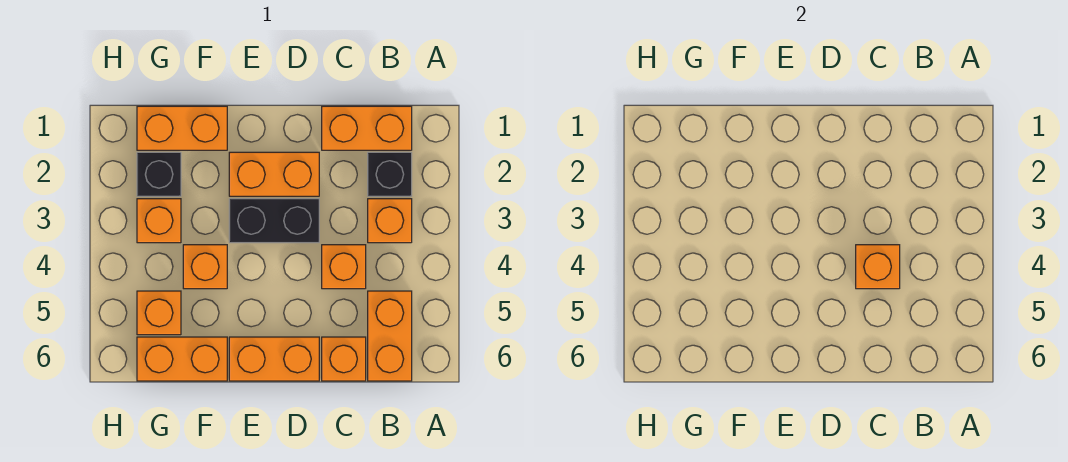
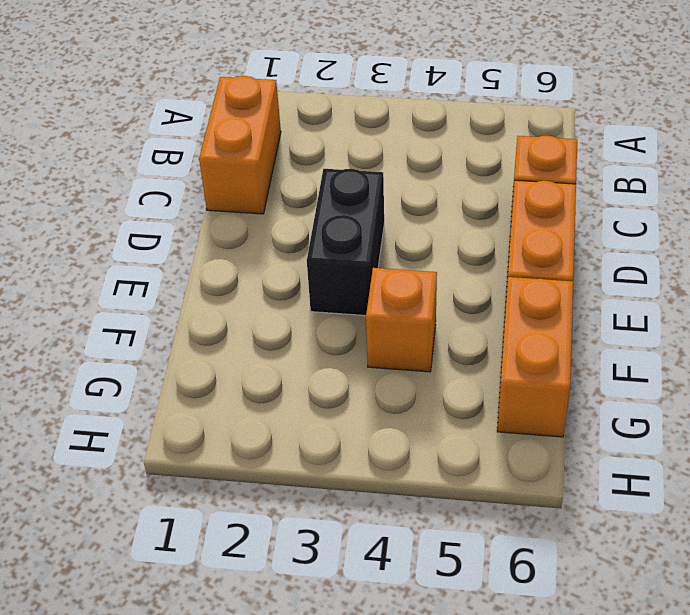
none -> black brick B2 level 1
none -> orange brick B3 level 1
none -> orange brick B5:B6 level 1

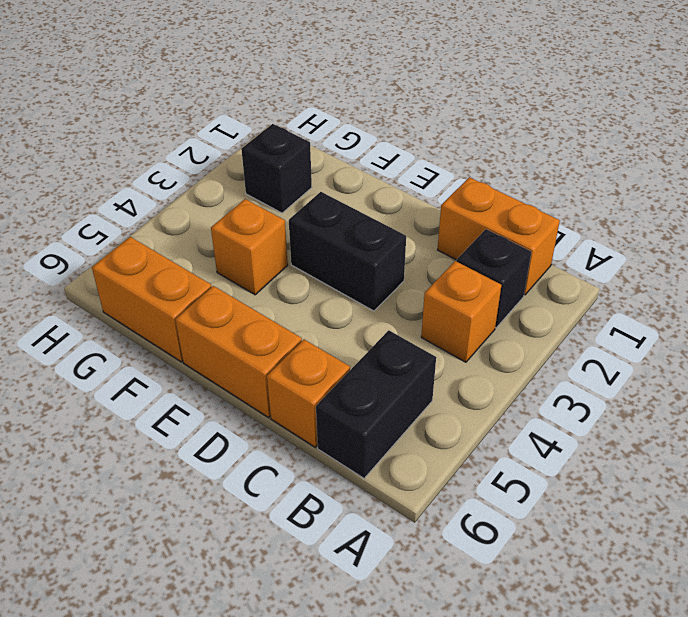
black brick B5:B6 level 1 -> orange brick B5:B6 level 1
none -> orange brick C4 level 1
none -> orange brick D2:E2 level 1
none -> orange brick F1:G1 level 1

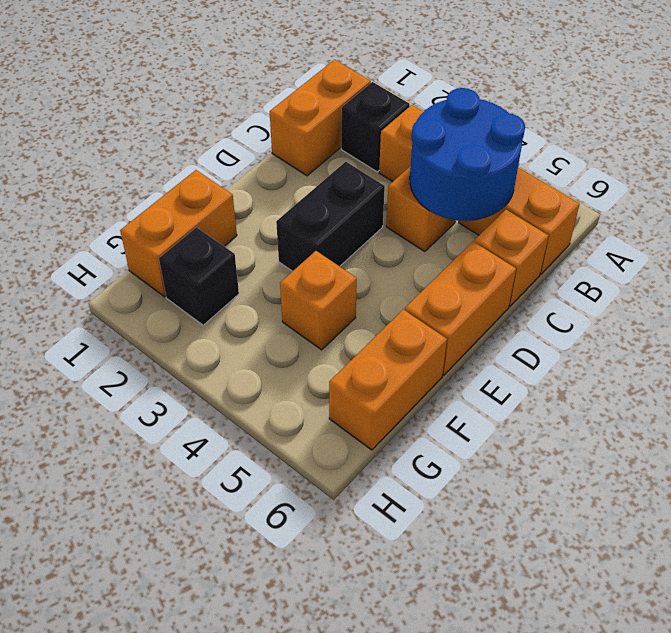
blue round brick B4:C5 level 2 -> orange brick C4 level 2
none -> orange brick D2:E2 level 1
none -> orange brick G3 level 1
none -> orange brick G5 level 1

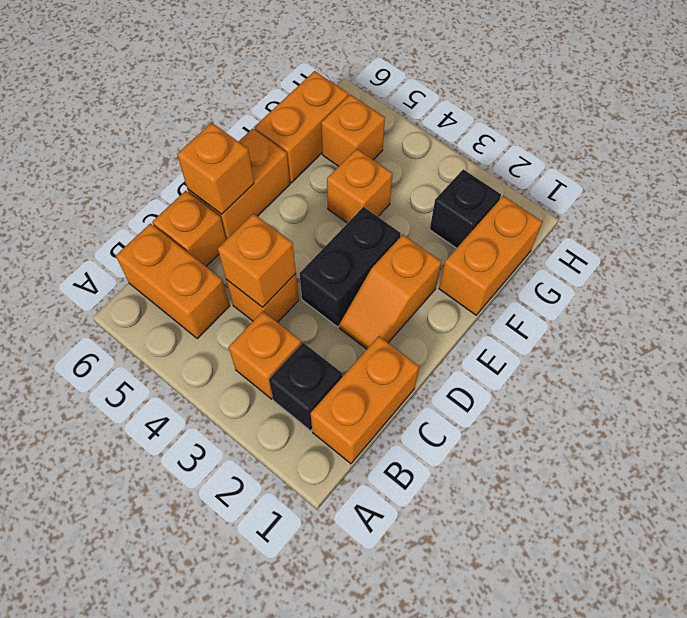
orange slope D2:E2 level 1 top E -> orange brick D2:E2 level 1
orange brick D6 level 2 -> orange brick G3 level 1

